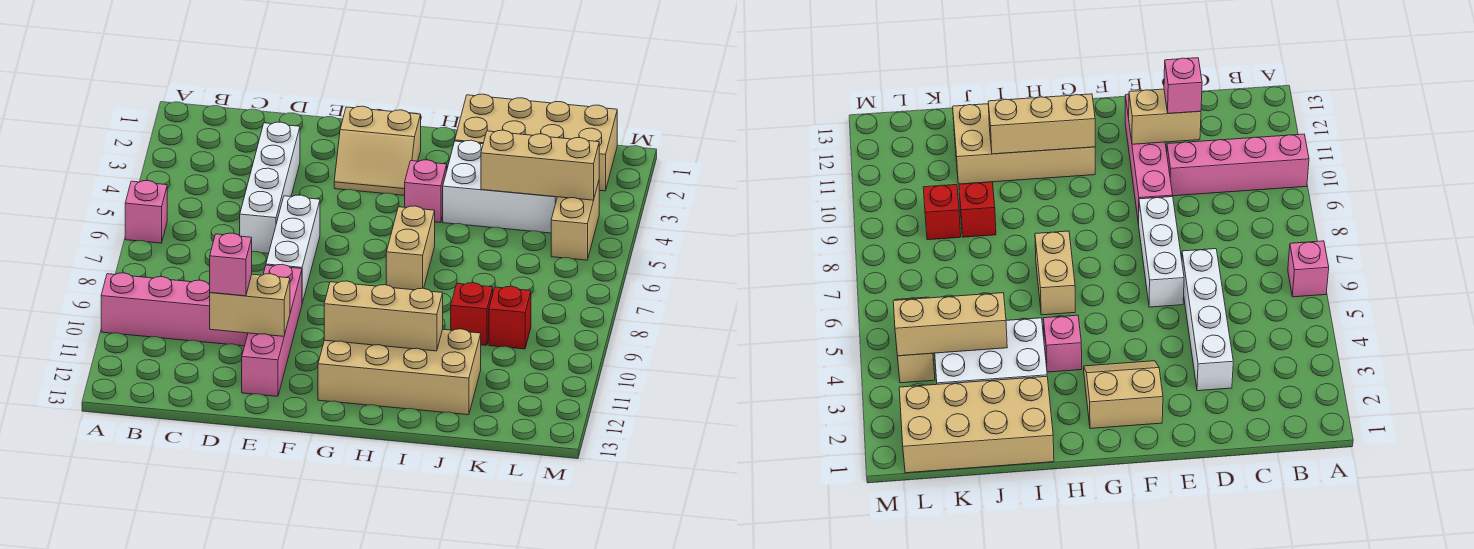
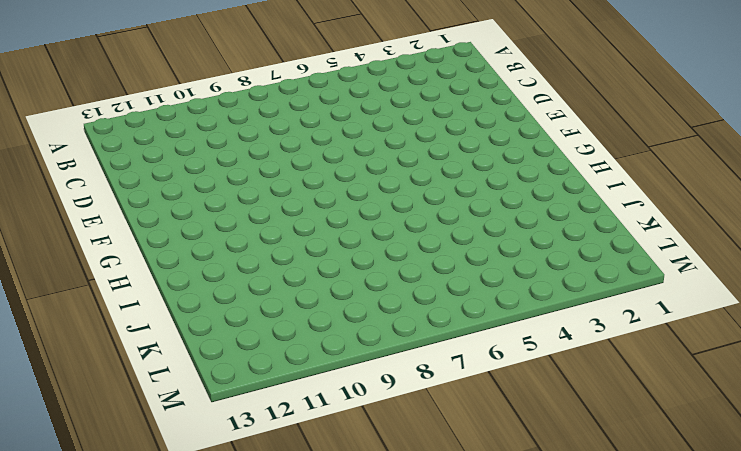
none -> pink brick A6 level 1
none -> pink brick A10:D10 level 1
none -> white brick D3:D6 level 1

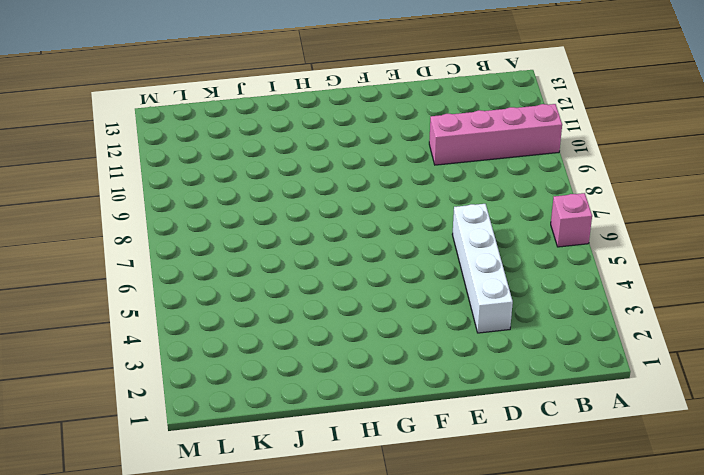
none -> white brick E6:E8 level 1
none -> pink brick E9:E12 level 1
none -> tan slope F2:G3 level 1 top 2

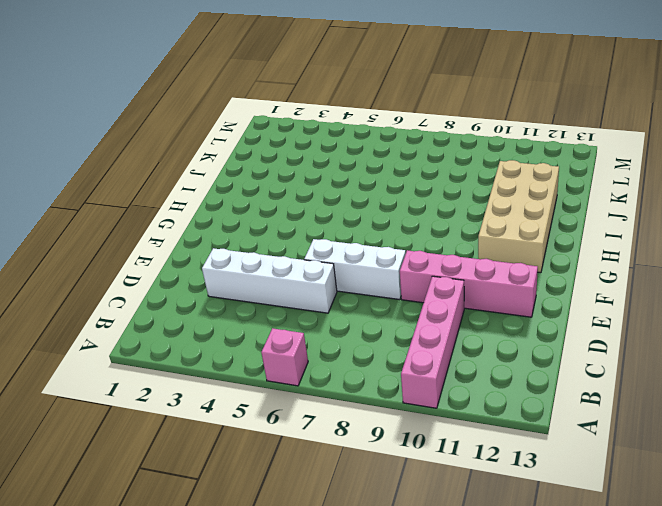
none -> tan slope F2:G3 level 1 top 2
none -> pink brick H4 level 1
none -> tan brick H6:H7 level 1

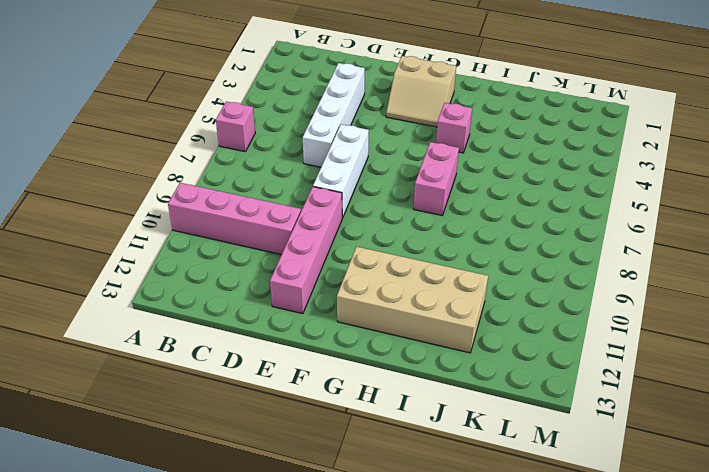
pink brick H6:H7 level 1 -> tan brick H6:H7 level 1
none -> tan brick I1:L2 level 1
none -> white brick I3:K4 level 1
none -> red brick J9 level 1

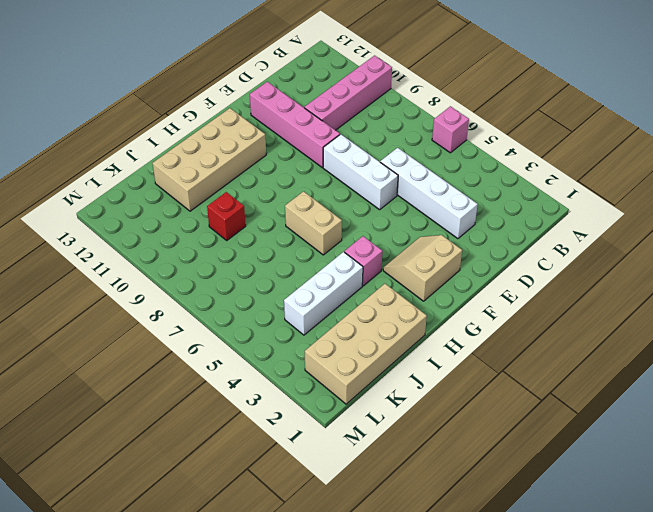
white brick I4:K4 level 1 -> white brick I3:K4 level 1
none -> red brick K9 level 1
none -> tan brick L4:L5 level 1
none -> tan brick D11:E11 level 2

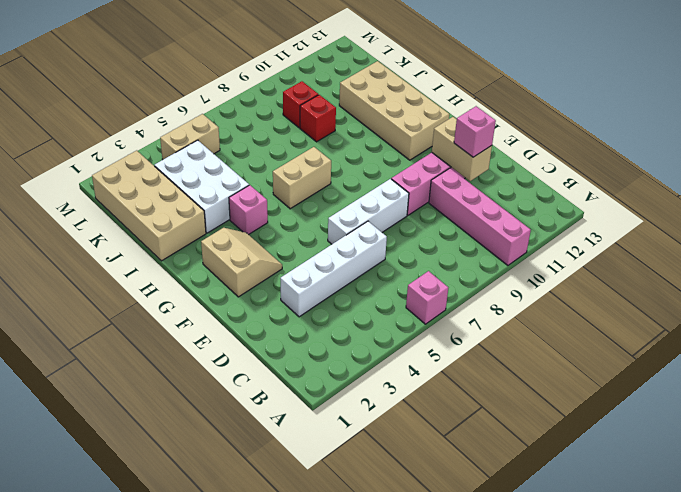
none -> tan brick G11:I11 level 2
none -> tan brick J4:L4 level 2

